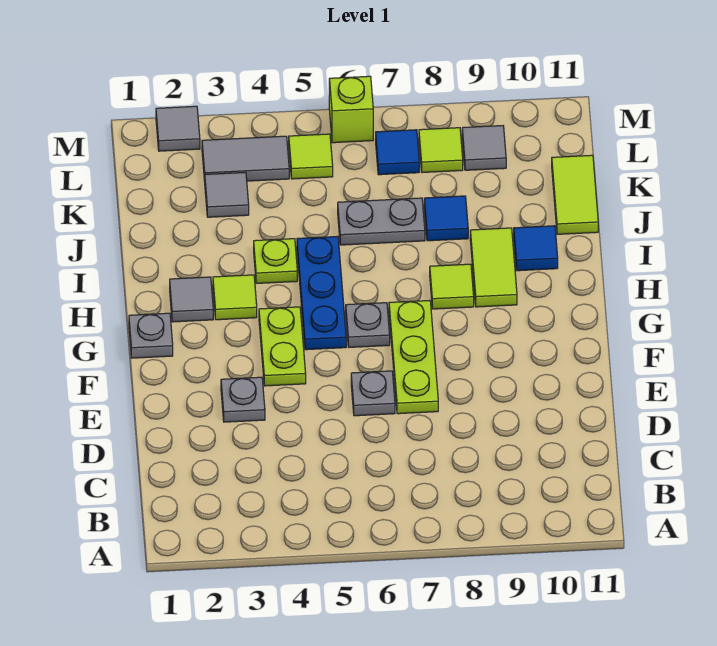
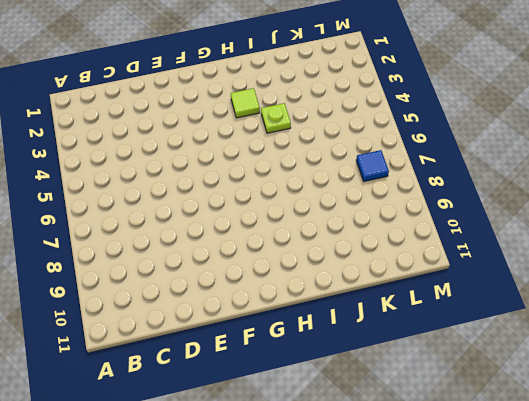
none -> grey plate E3 level 1
none -> grey plate E6 level 1
none -> lime plate E7:G7 level 1

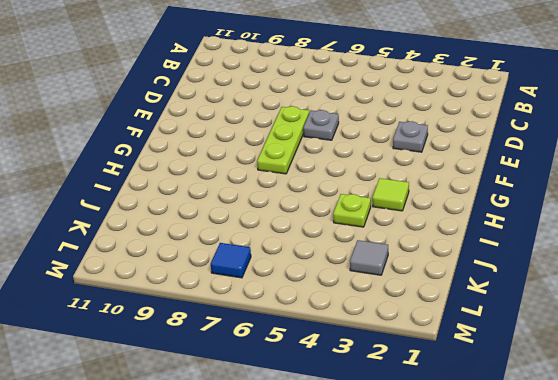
none -> lime plate F4:G4 level 1
none -> grey plate G1 level 1
none -> blue plate G5:I5 level 1

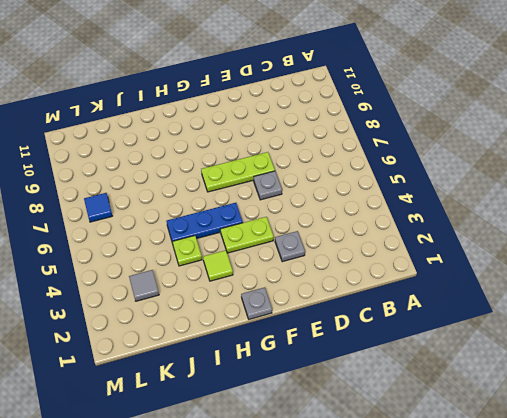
none -> grey plate G6 level 1
none -> grey tile H2 level 1
none -> lime tile H8 level 1

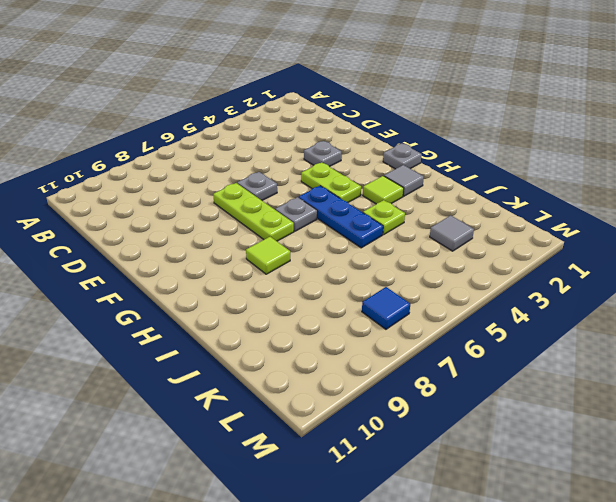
none -> lime tile H9:I9 level 1
none -> blue tile I10 level 1
none -> grey plate J6:J7 level 1

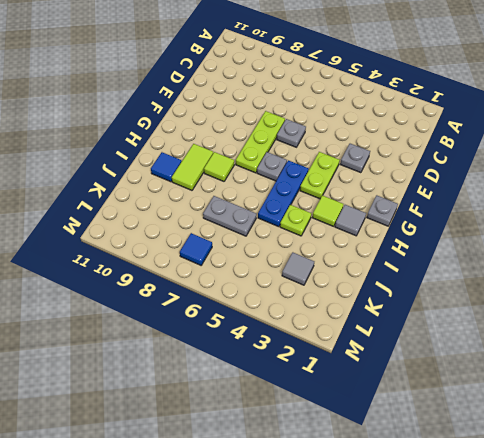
none -> blue tile J8 level 1
none -> lime tile J11:K11 level 1
none -> grey tile L3:L4 level 1

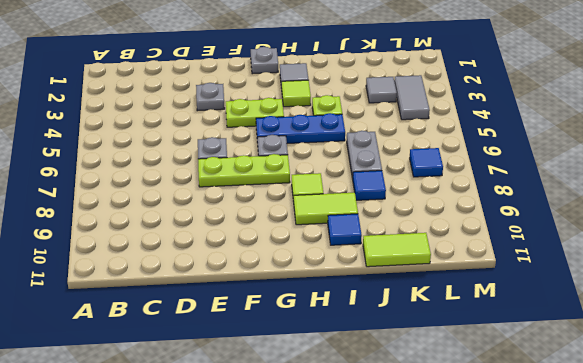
none -> lime tile L5 level 1
none -> lime tile L8 level 1
none -> grey tile L9 level 1

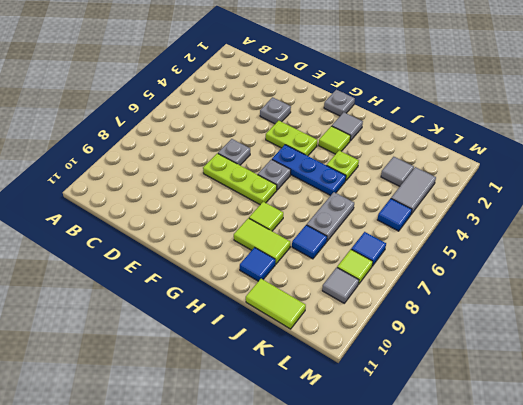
blue tile L5 level 1 -> lime tile L5 level 1
none -> grey tile M2 level 1
none -> lime brick M6 level 1

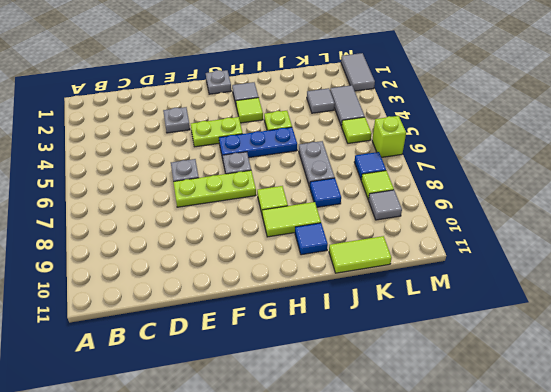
grey tile M1:M2 level 1 -> grey tile M2 level 1

